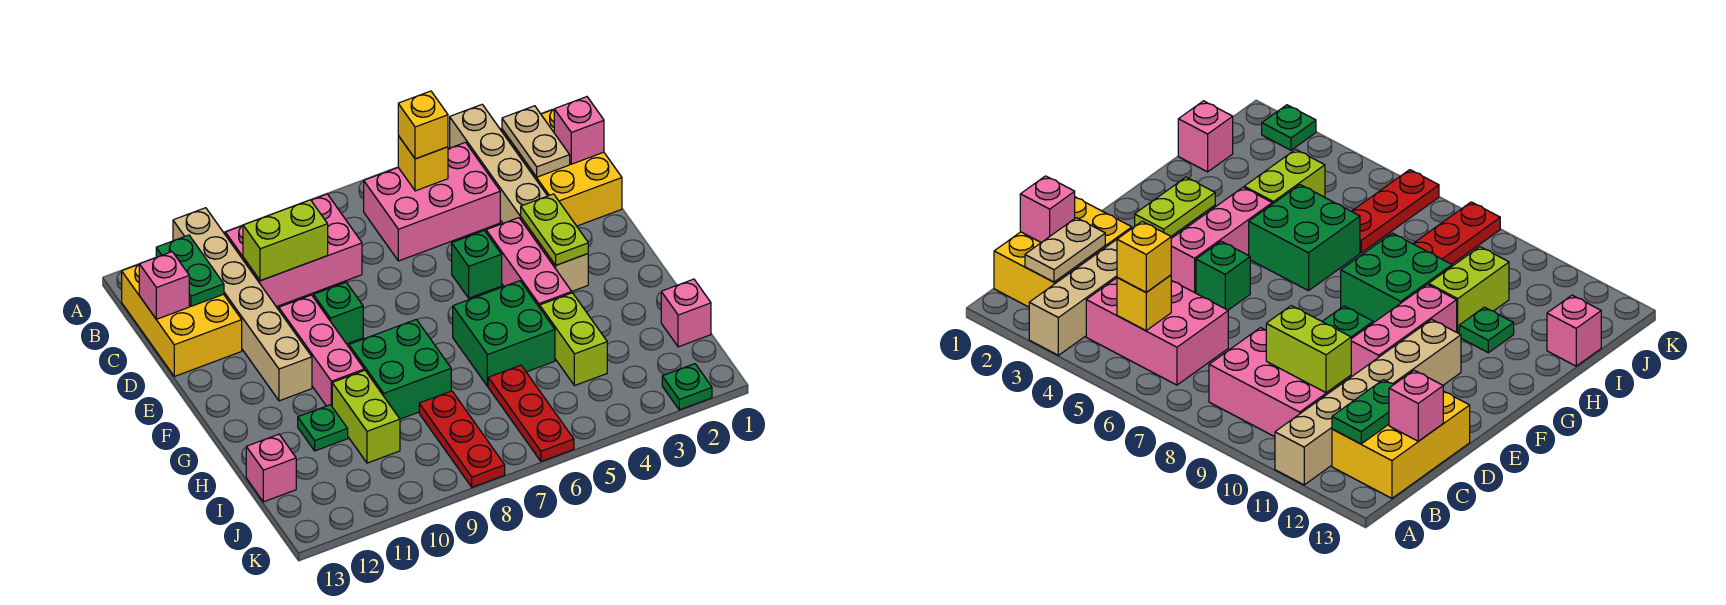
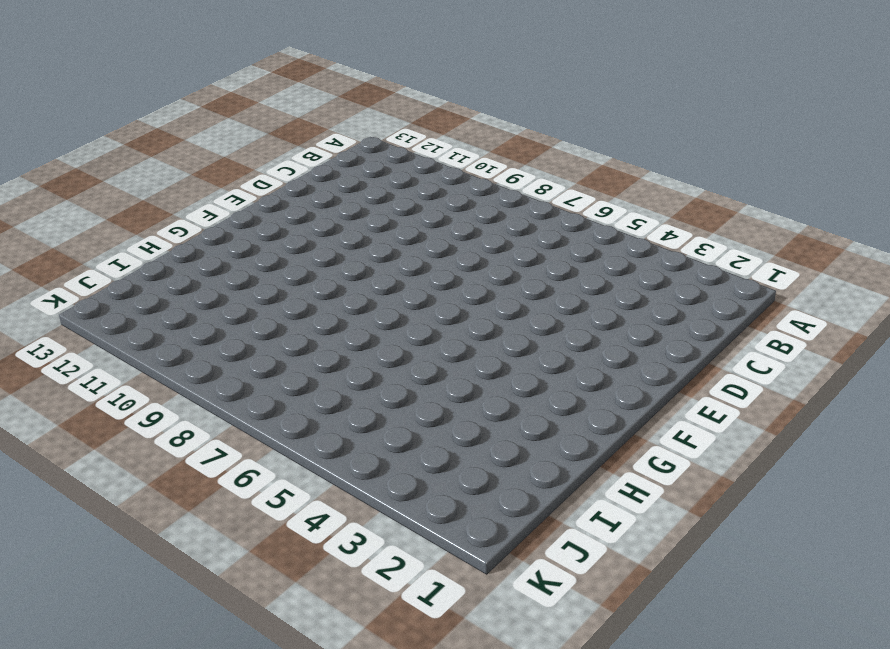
none -> tan brick A3:F3 level 1
none -> tan brick A11:F11 level 1
none -> yellow brick B1:D2 level 1

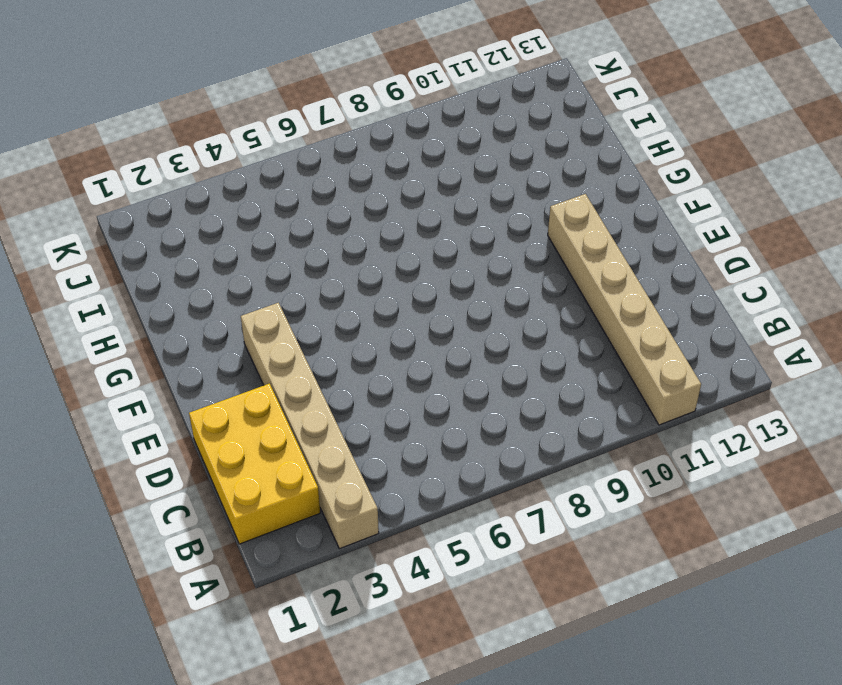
none -> pink brick B4:C6 level 1
none -> pink brick B8:C10 level 1
none -> yellow brick B12:D13 level 1

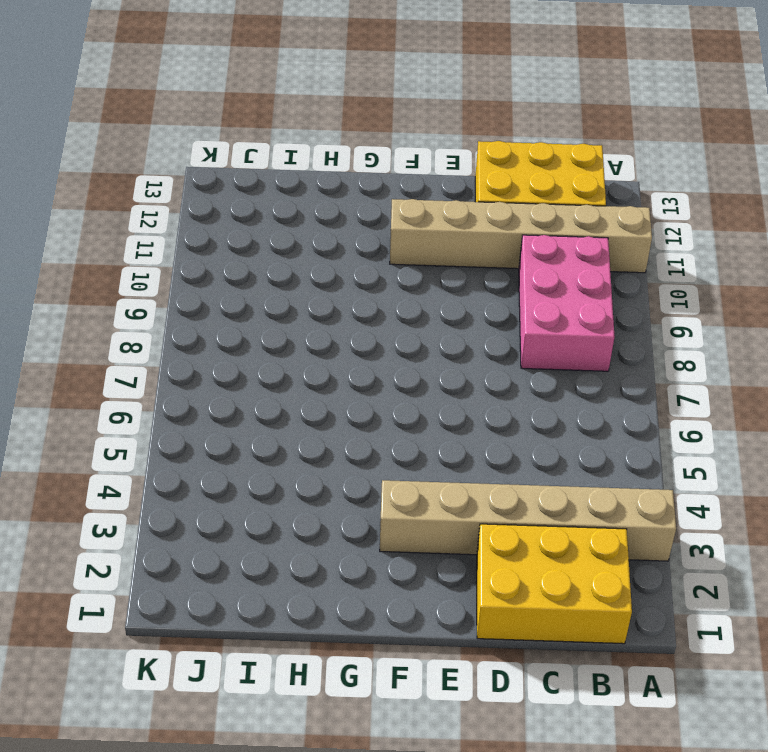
none -> pink brick B4:C6 level 1
none -> pink brick E4:G4 level 1
none -> green brick E5 level 1

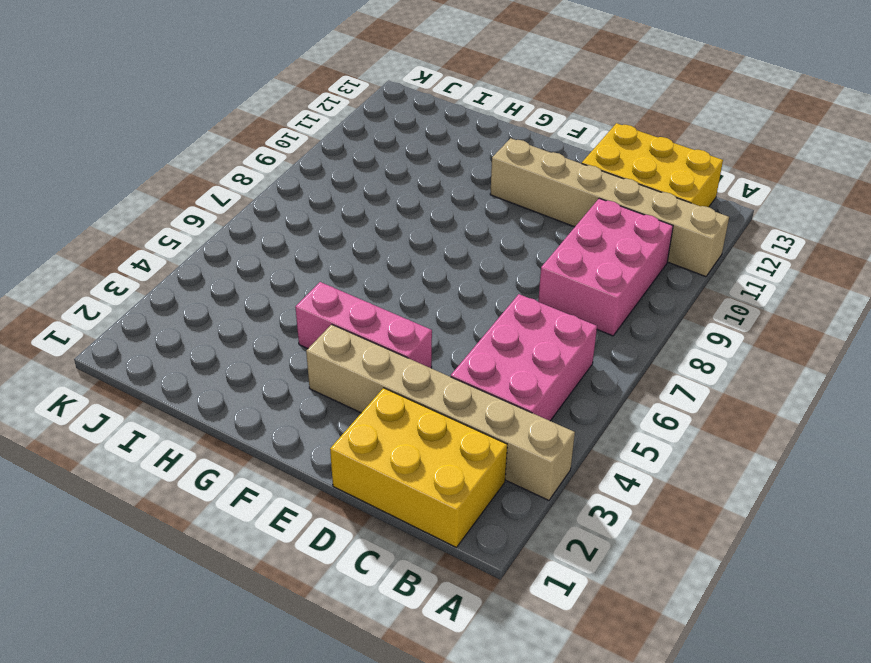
none -> green brick E5 level 1
none -> green brick E9 level 1
none -> pink brick E10:G10 level 1

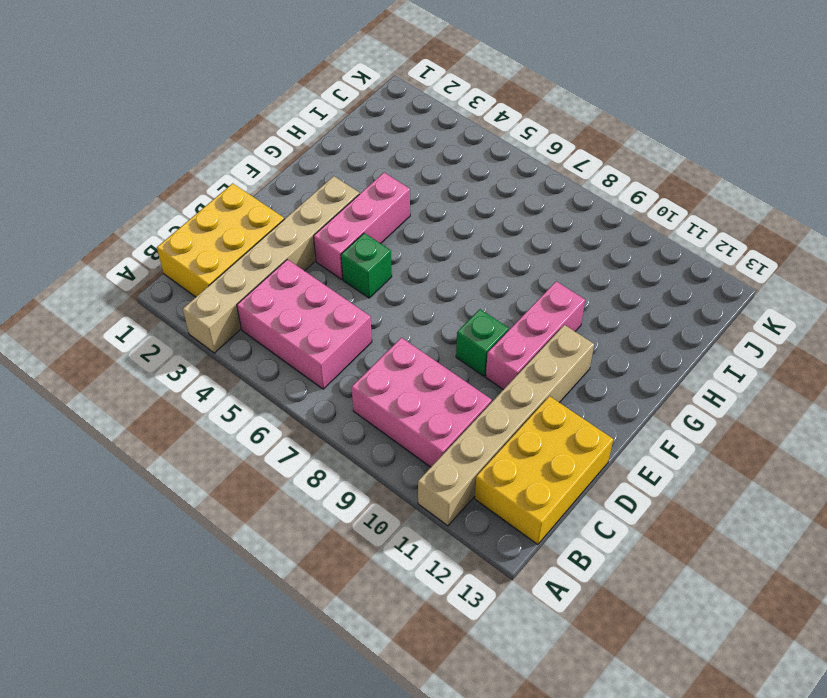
none -> green brick G5:H6 level 1
none -> green brick G8:H9 level 1
none -> lime brick H4:I4 level 1

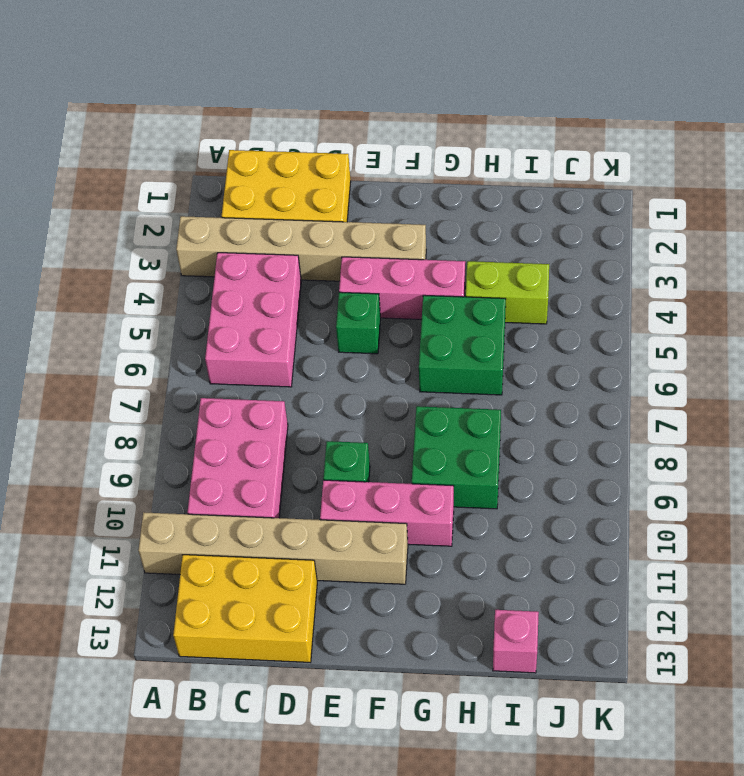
none -> lime brick H10:I10 level 1
none -> green plate H11 level 1
none -> pink brick I1 level 1

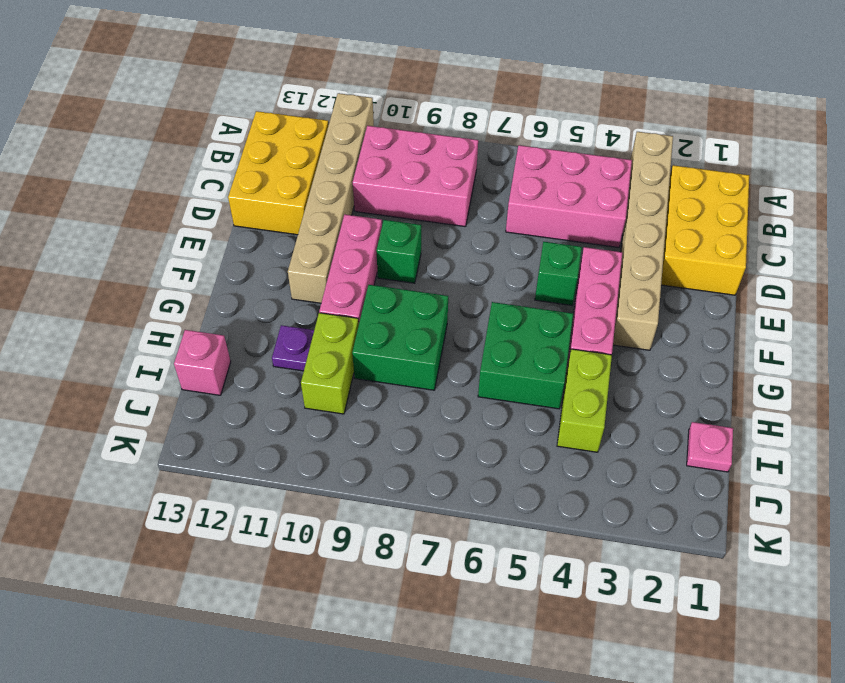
purple plate H11 level 1 -> green plate H11 level 1
pink plate I1 level 1 -> pink brick I1 level 1
none -> red plate I6:K6 level 1
none -> red plate I8:K8 level 1
none -> green plate K2 level 1

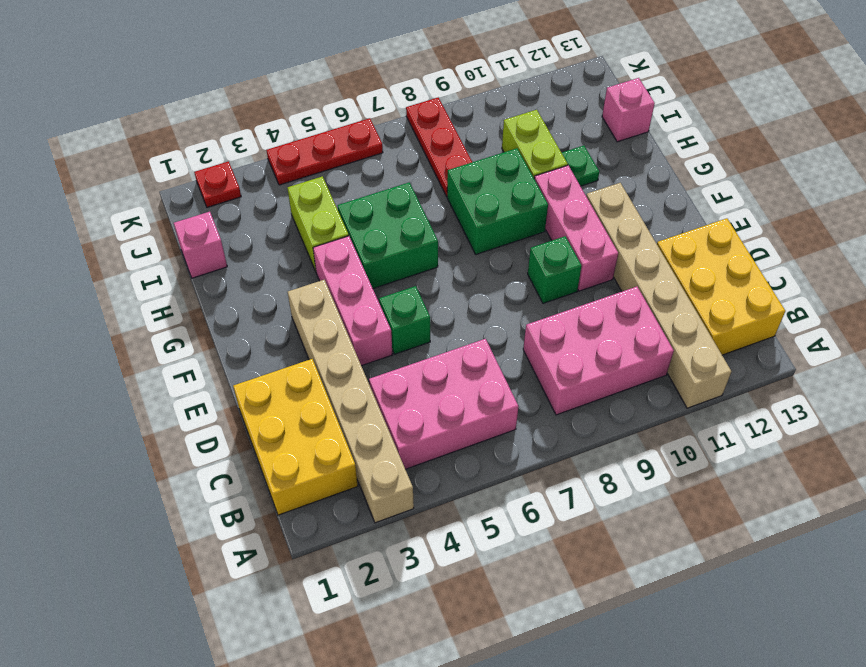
red plate K2 level 1 -> green plate K2 level 1
red plate K4:K6 level 1 -> red plate I6:K6 level 1
none -> tan plate B2:C2 level 2
none -> yellow brick B5 level 2
none -> green plate B12:C12 level 2

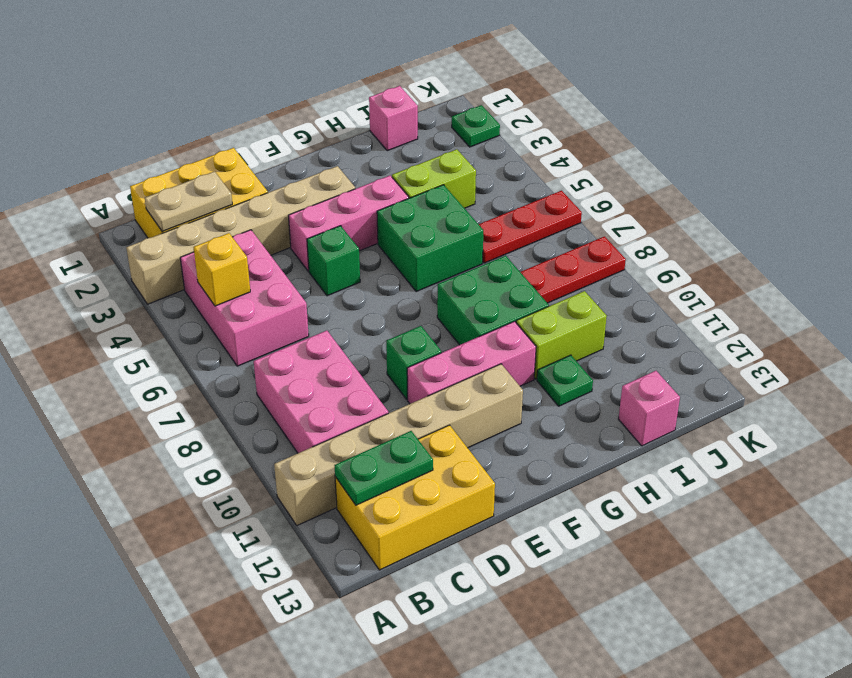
none -> pink brick C1 level 2
none -> lime brick C9:C10 level 2
none -> pink brick C13 level 2

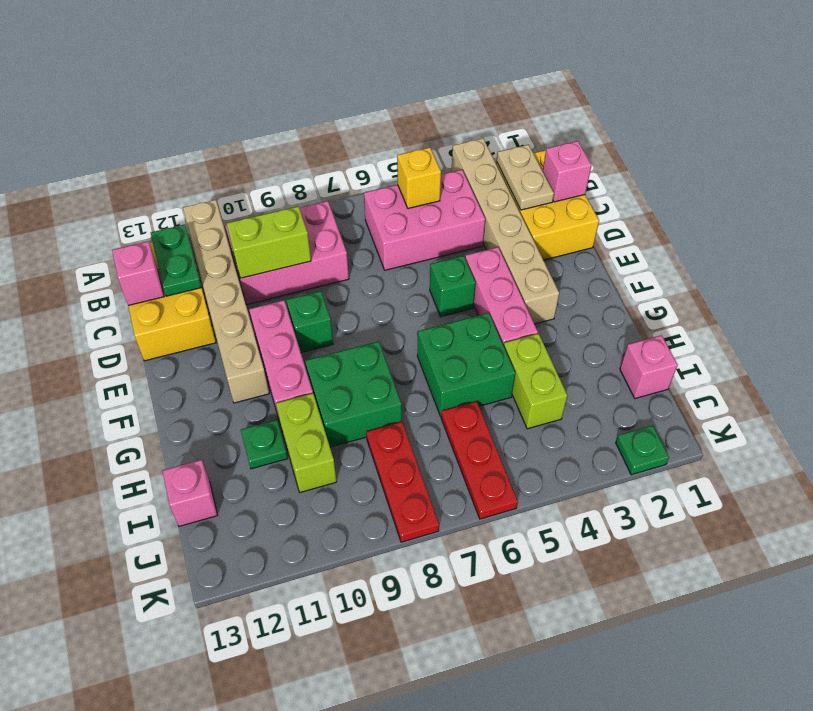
none -> lime plate E3:F3 level 2
none -> yellow brick B5 level 3

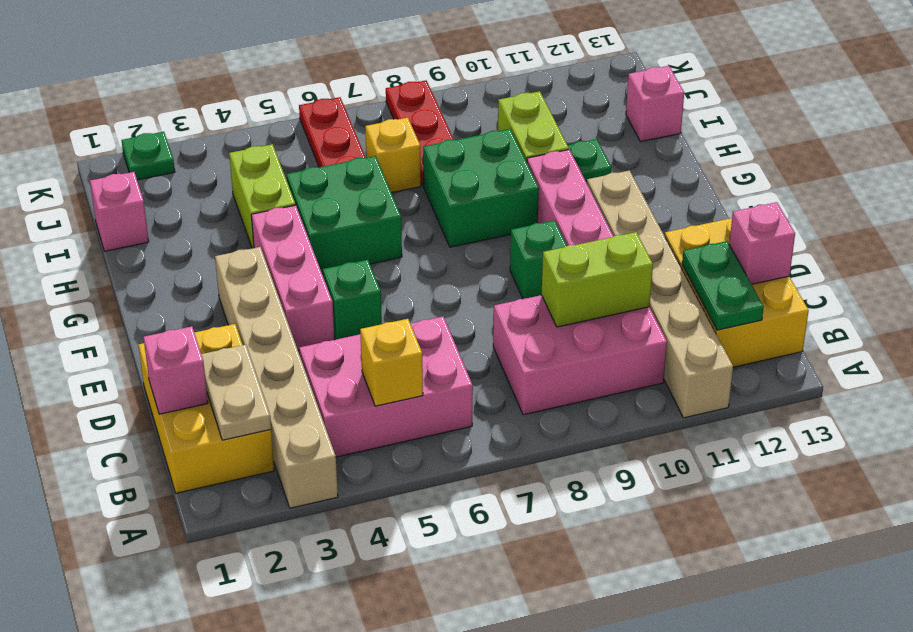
yellow brick I7 level 1 -> yellow brick B5 level 3
none -> lime plate E3:F3 level 2

